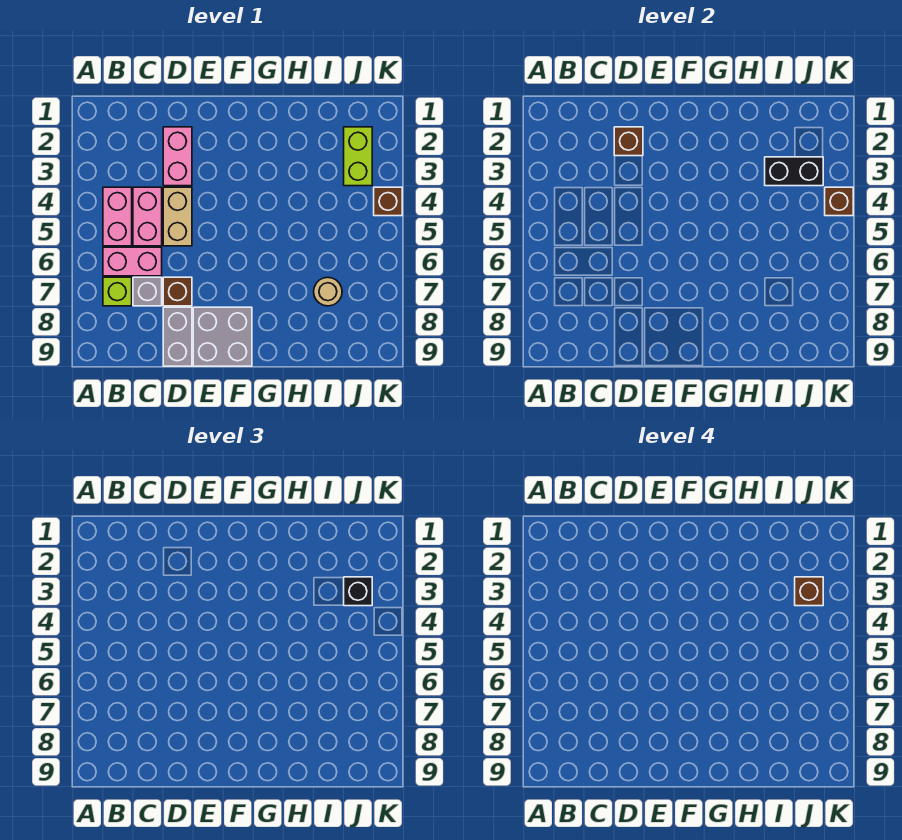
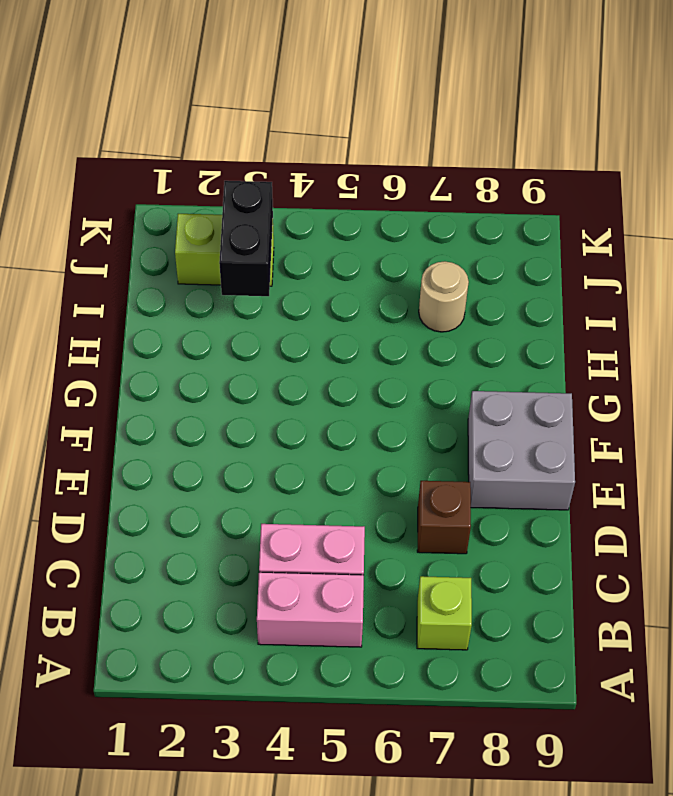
none -> pink brick B6:C6 level 1
none -> grey brick C7 level 1
none -> pink brick D2:D3 level 1

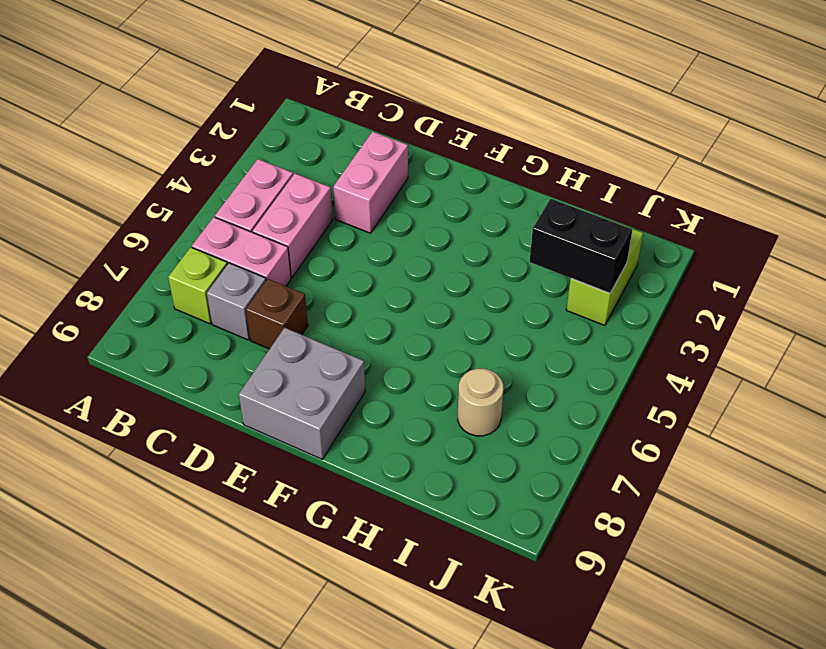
none -> tan brick D4:D5 level 1
none -> grey brick D8:D9 level 1
none -> brown brick K4 level 1

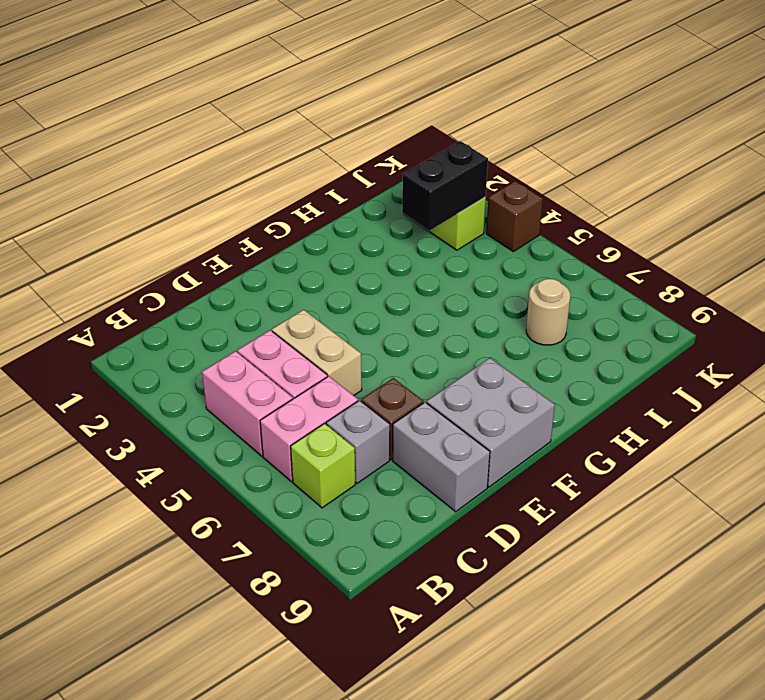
none -> pink brick D2:D3 level 1
none -> brown brick D2 level 2
none -> brown brick K4 level 2

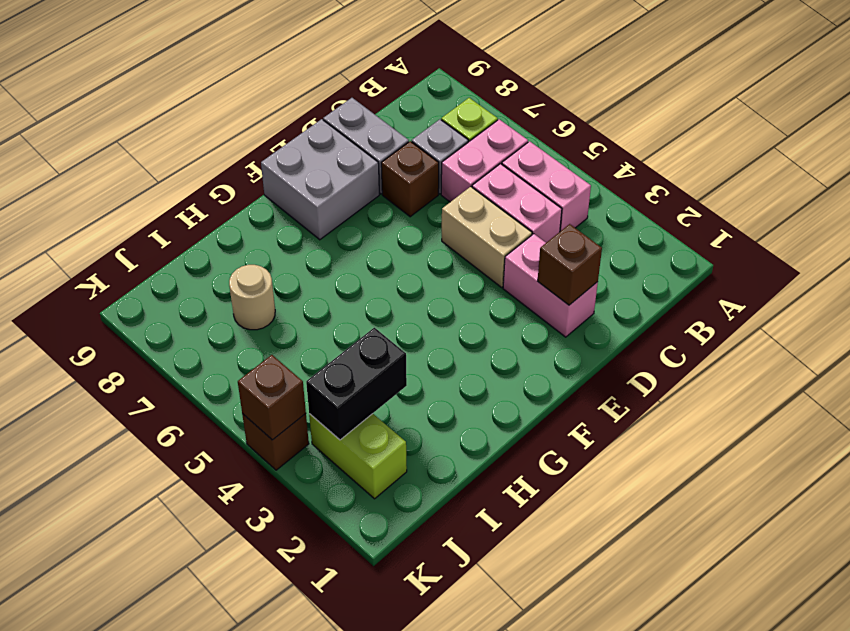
none -> black brick J3 level 3
none -> brown brick J3 level 4

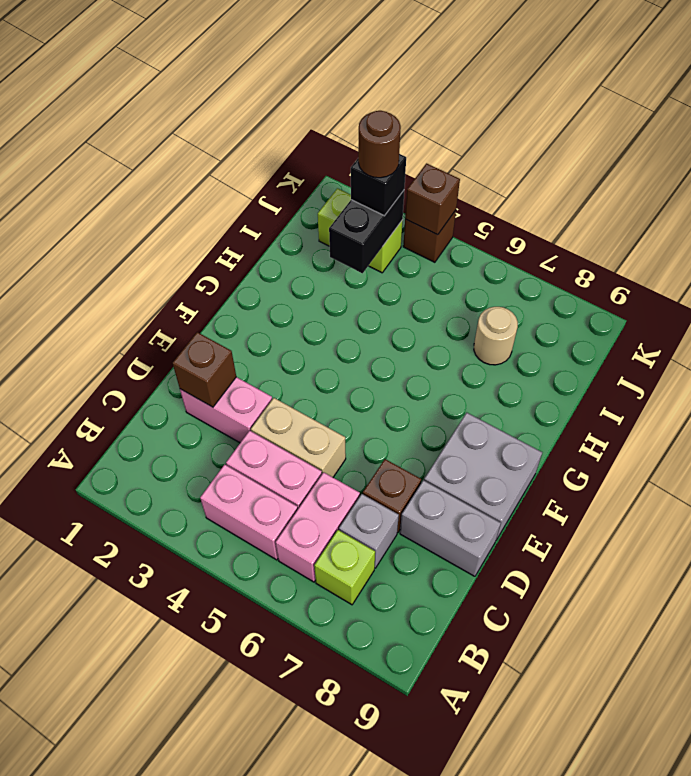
brown round brick J3 level 4 -> brown brick J3 level 4

